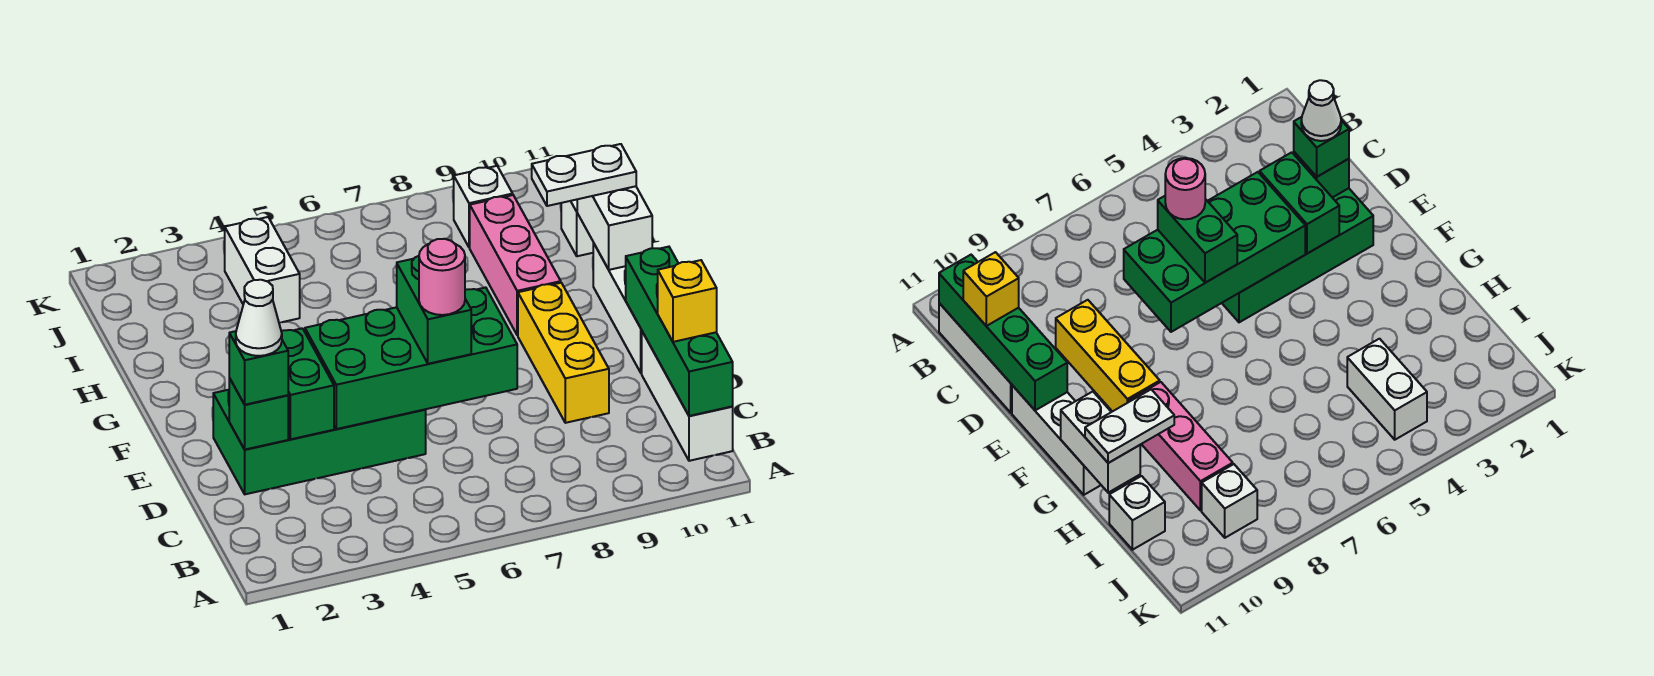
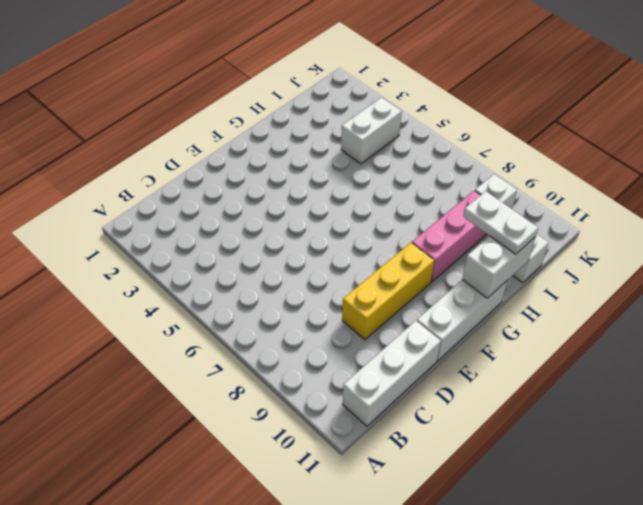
none -> green brick D2:E5 level 1
none -> green brick B11:E11 level 2
none -> green brick D2 level 2

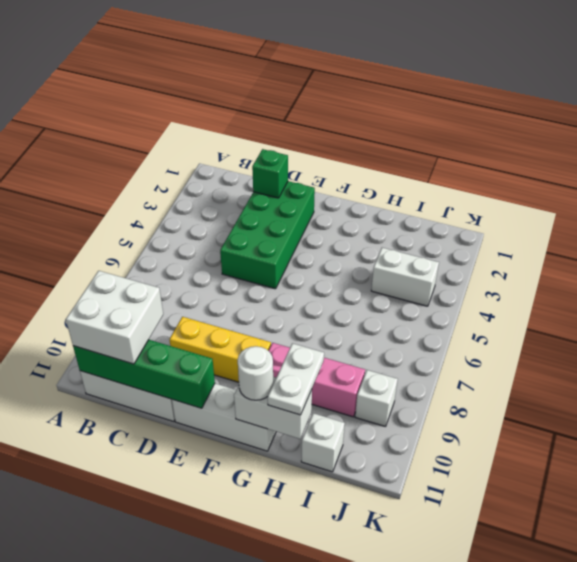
white brick B10:C11 level 3 -> yellow brick C11 level 3
white round brick G11 level 3 -> none
none -> green brick D3:E3 level 2
none -> green brick D4:E7 level 2
none -> green brick D2 level 3

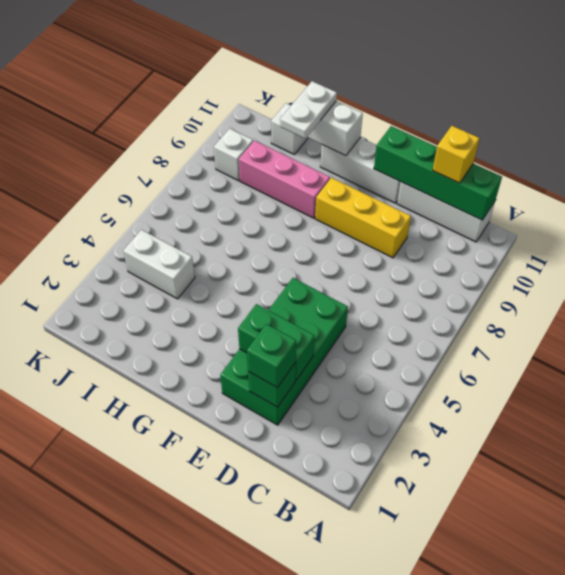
none -> green brick D4:E7 level 2
none -> green brick D6:E6 level 3
none -> white cone D2 level 4

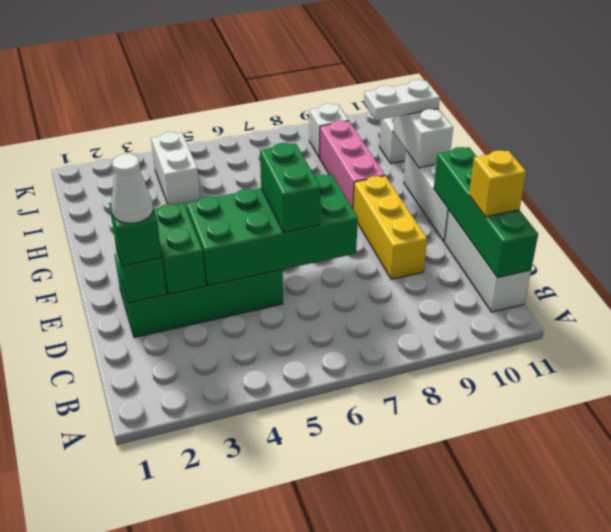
none -> pink round brick D6 level 4

